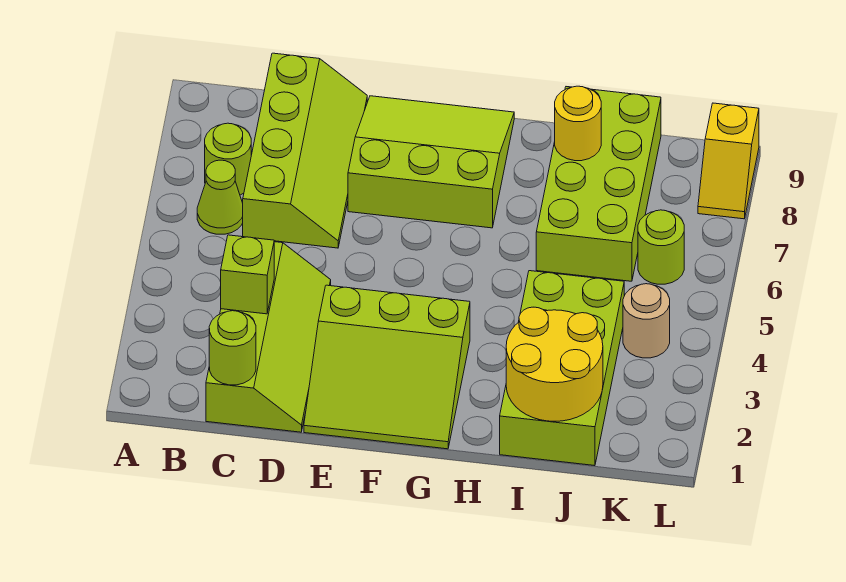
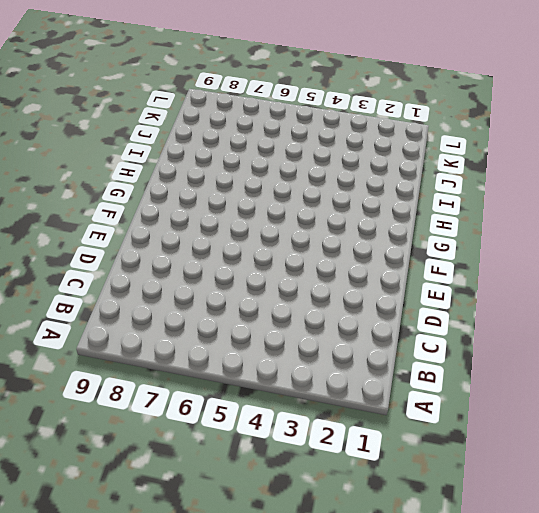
none -> lime cone B6 level 1
none -> lime round brick B7 level 1
none -> lime slope C1:D4 level 1 top C

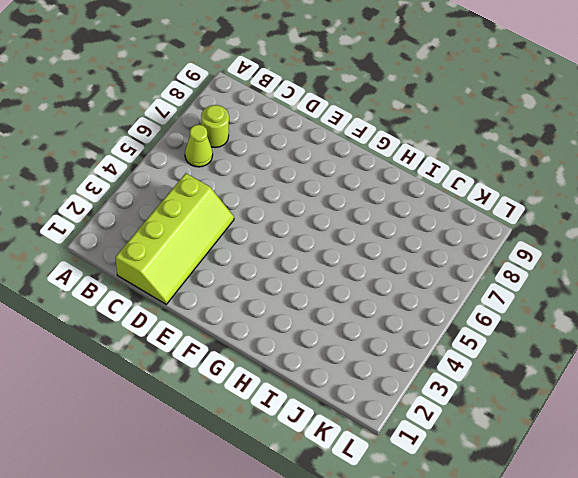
none -> lime slope C6:D9 level 1 top C
none -> lime slope E1:G3 level 1 top 3
none -> lime slope E7:G9 level 1 top 7

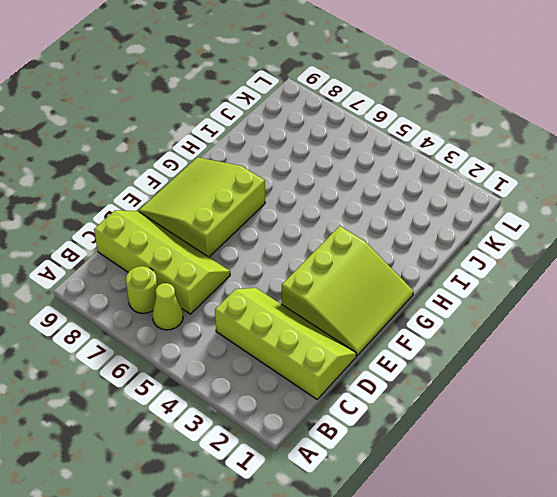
none -> lime brick I1:J4 level 1
none -> lime brick I6:J9 level 1
none -> tan round brick K4 level 1

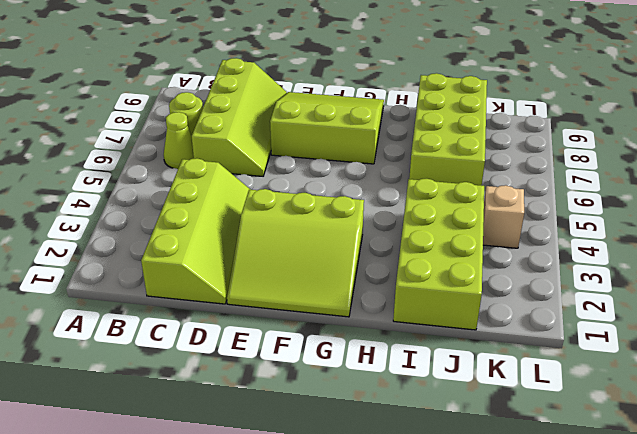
tan brick K4 level 1 -> tan round brick K4 level 1
none -> lime round brick K6 level 1
none -> yellow slope L8:L9 level 1 top 9
none -> lime round brick C1 level 2

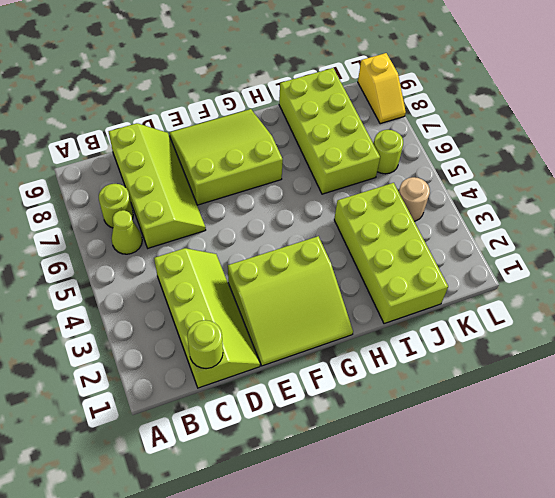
none -> lime brick C3 level 2
none -> yellow round brick I1:J2 level 2
none -> yellow round brick I8 level 2

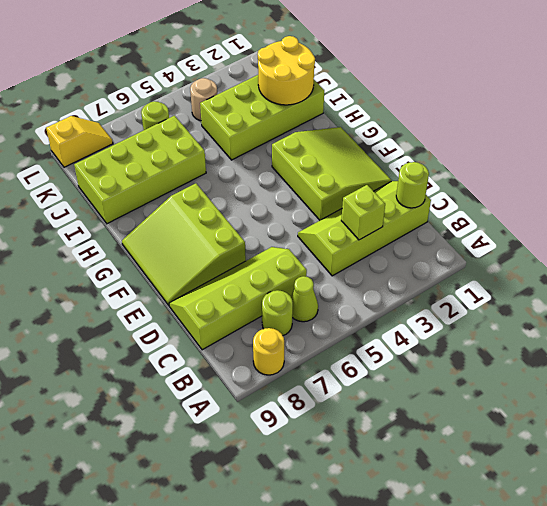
yellow round brick A8 level 1 -> yellow round brick I8 level 2

